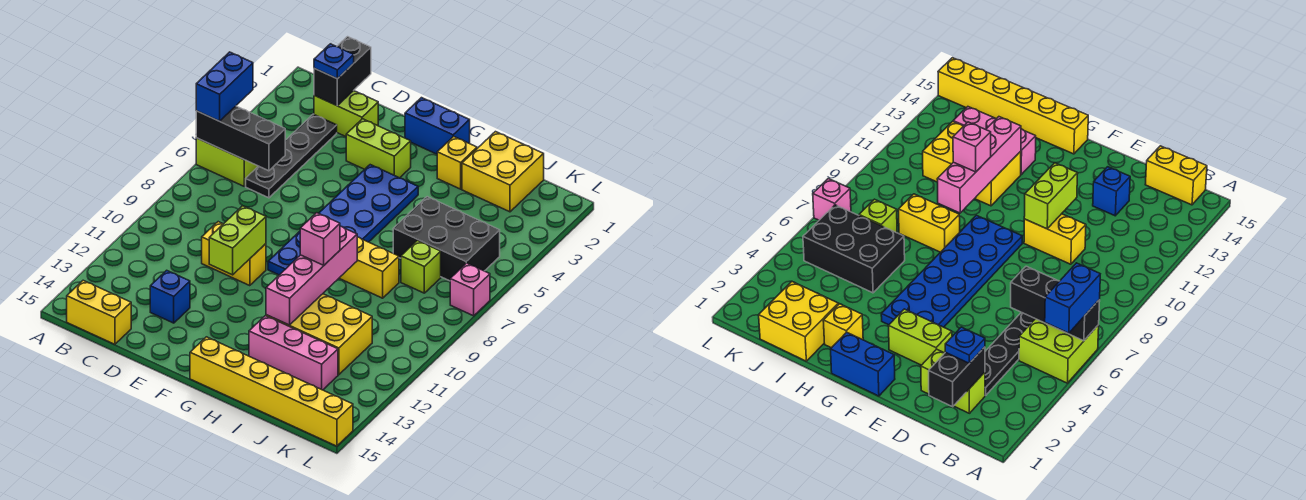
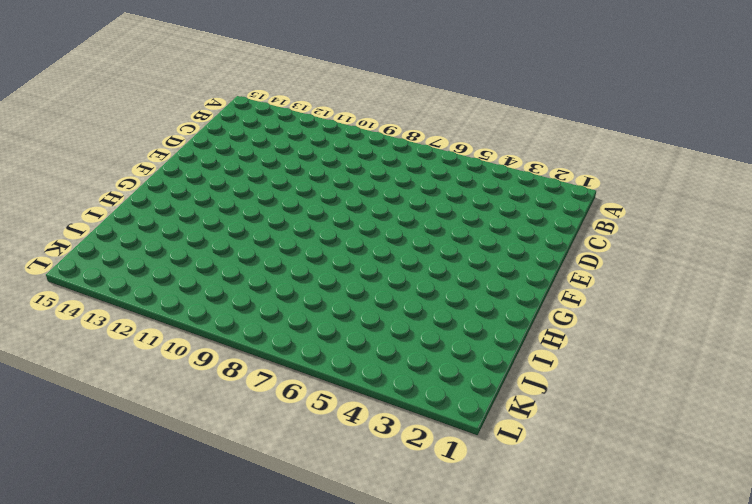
none -> lime brick A5:B6 level 1
none -> yellow brick B15:C15 level 1
none -> lime brick C2:D2 level 1

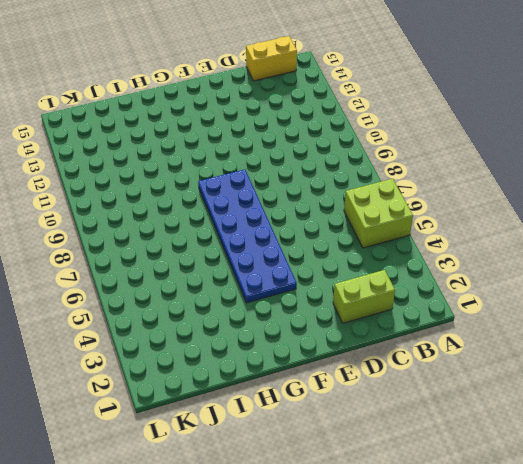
none -> black plate C3:C6 level 1
none -> yellow brick D10:E10 level 1
none -> blue brick D13 level 1

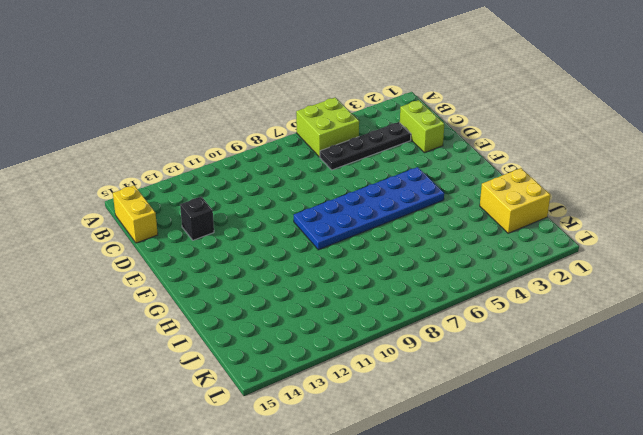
black brick D13 level 1 -> blue brick D13 level 1
none -> yellow brick D10:E10 level 1
none -> lime brick E3:F3 level 1
none -> blue brick F1:G1 level 1

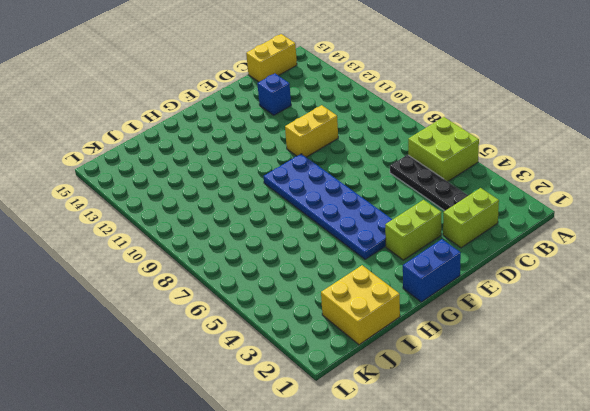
none -> yellow brick G15:L15 level 1
none -> yellow brick H2 level 1
none -> yellow brick H8:I8 level 1

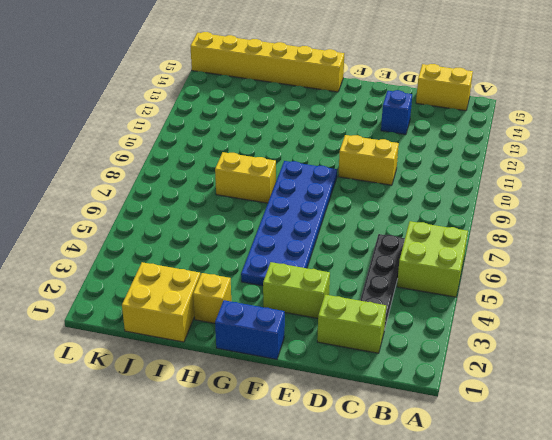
none -> yellow brick H11:J12 level 1
none -> pink brick H13:J13 level 1
none -> black brick I5:K6 level 1

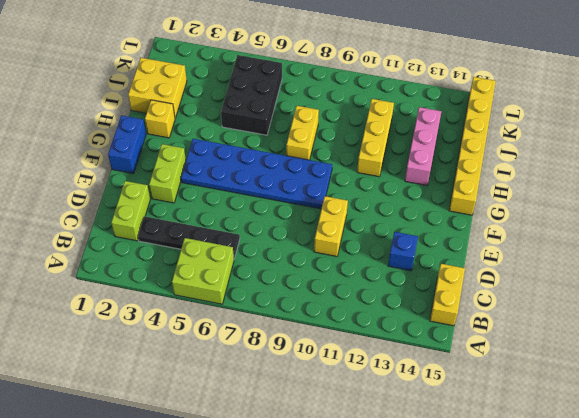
yellow brick H11:J11 level 1 -> yellow brick H11:J12 level 1
none -> lime brick J7 level 1
none -> pink brick L7 level 1
none -> black brick A6:C6 level 2

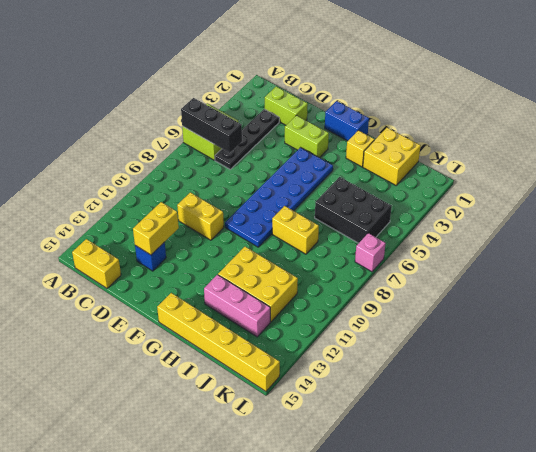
yellow brick D12:D13 level 2 -> none
none -> lime brick J7 level 1
none -> black brick C1:C2 level 2
none -> lime brick E10:E11 level 2

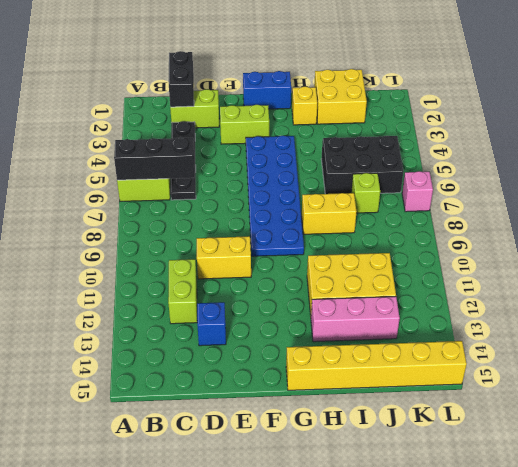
lime brick C11:C12 level 1 -> lime brick E10:E11 level 2
none -> yellow brick B15:C15 level 1
none -> pink brick H9:H12 level 2
none -> blue brick A5:A6 level 3

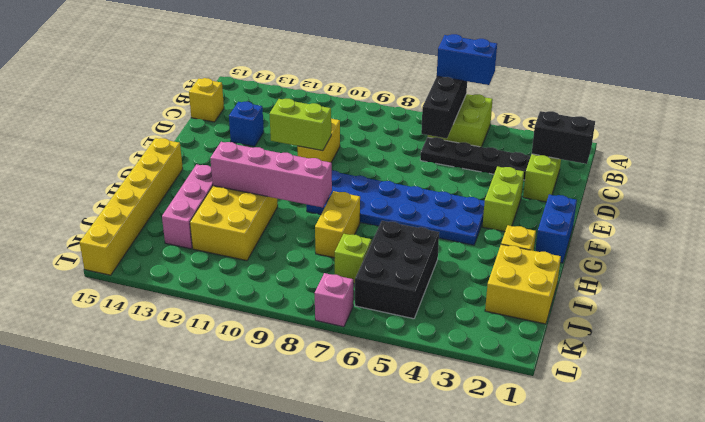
yellow brick C15 level 1 -> yellow brick B15:C15 level 1
none -> blue plate C2 level 3
none -> pink brick H10 level 3

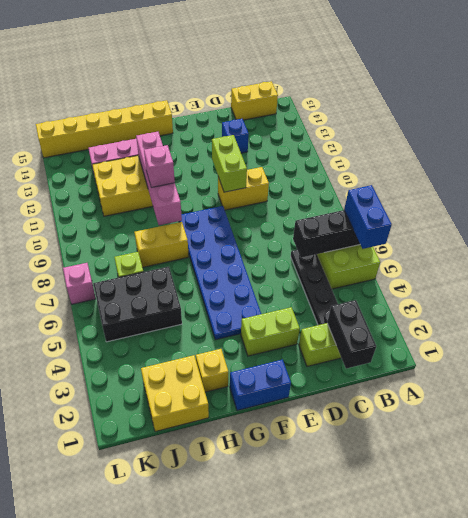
none -> blue plate C2 level 3

